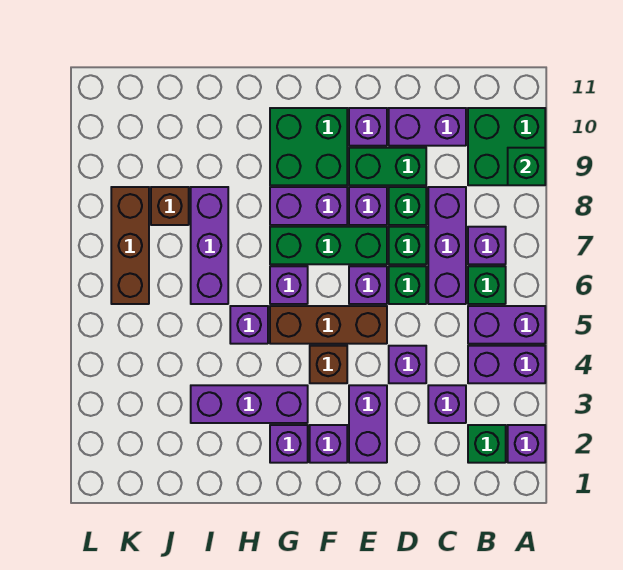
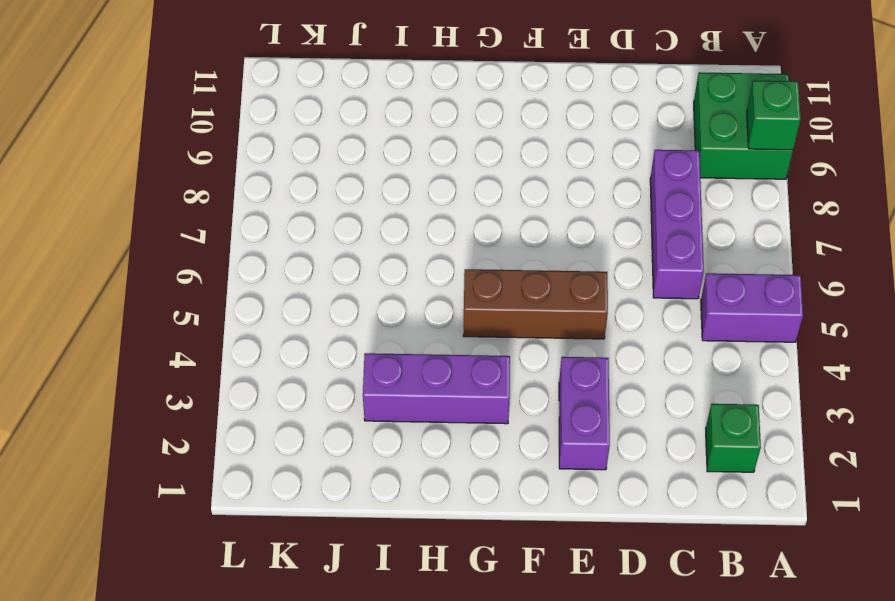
none -> purple brick A2 level 1
none -> purple brick A4:B4 level 1
none -> green brick B6 level 1
none -> purple brick B7 level 1

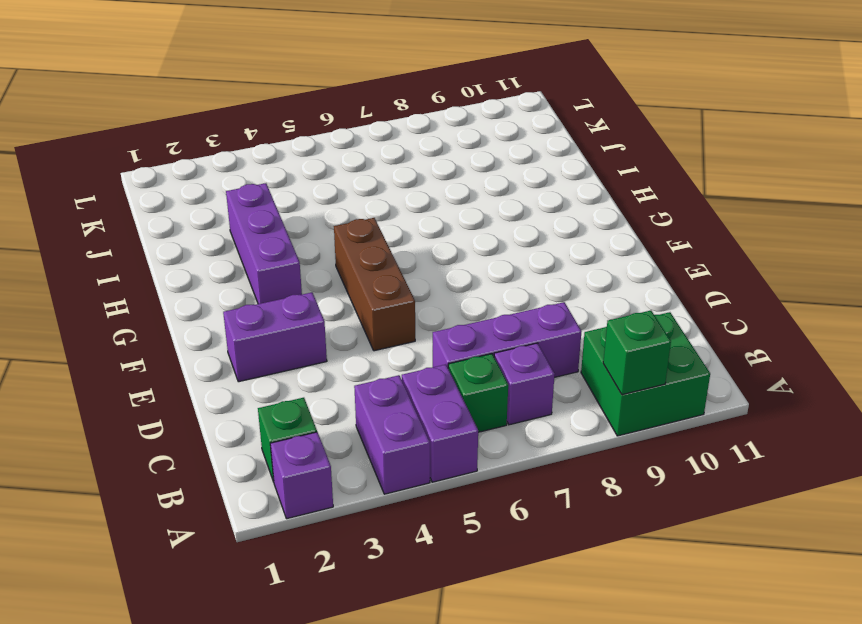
none -> purple brick C3 level 1
none -> purple brick C10:D10 level 1
none -> purple brick D4 level 1
none -> green brick D6 level 1

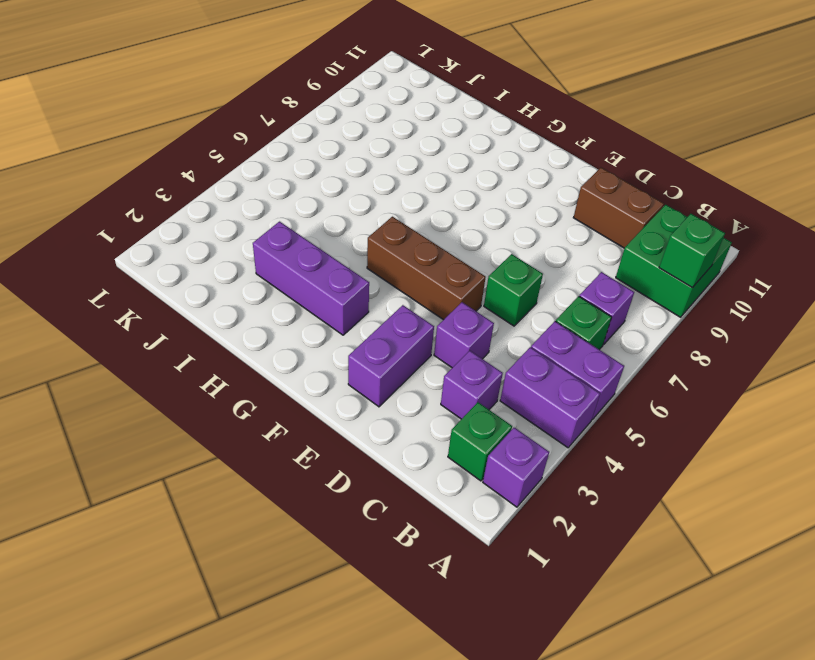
brown brick C10:D10 level 1 -> purple brick C10:D10 level 1
none -> purple brick C6:C8 level 1
none -> green brick D7 level 1
none -> green brick D8 level 1
none -> green brick D9:E9 level 1

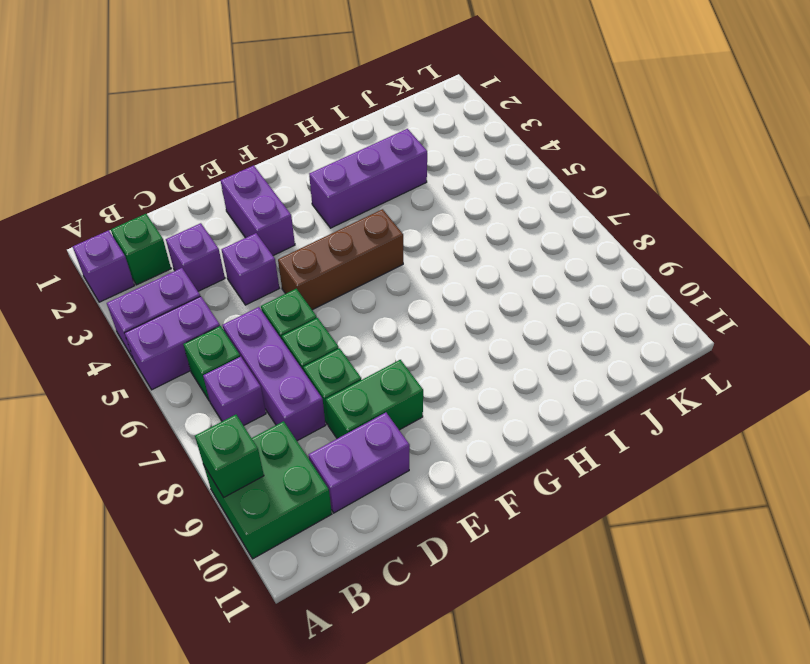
none -> purple brick E6 level 1
none -> green brick E7:G7 level 1
none -> purple brick E8 level 1
none -> purple brick E10 level 1

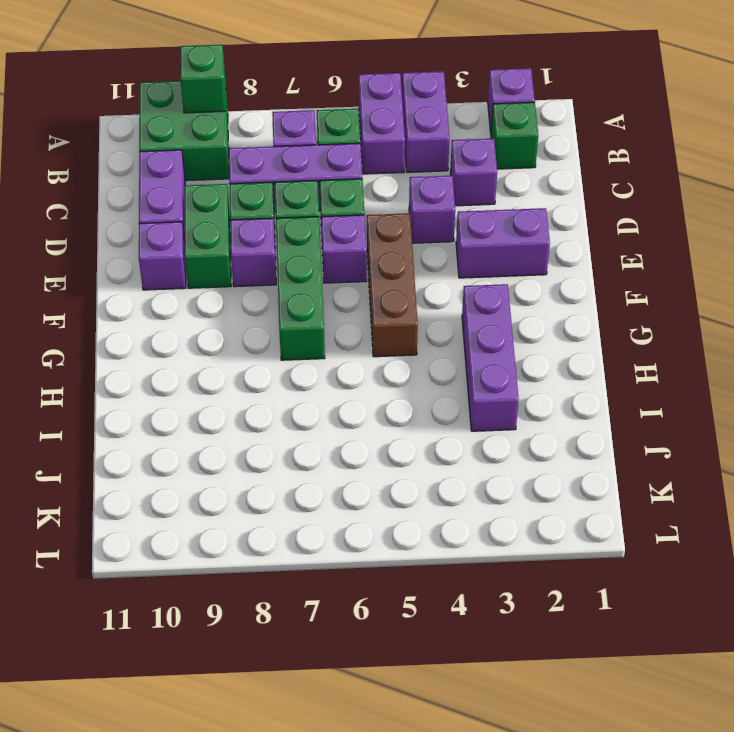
none -> purple brick F2 level 1
none -> brown brick F4 level 1
none -> purple brick F8:G8 level 1
none -> green brick F9:G10 level 1

